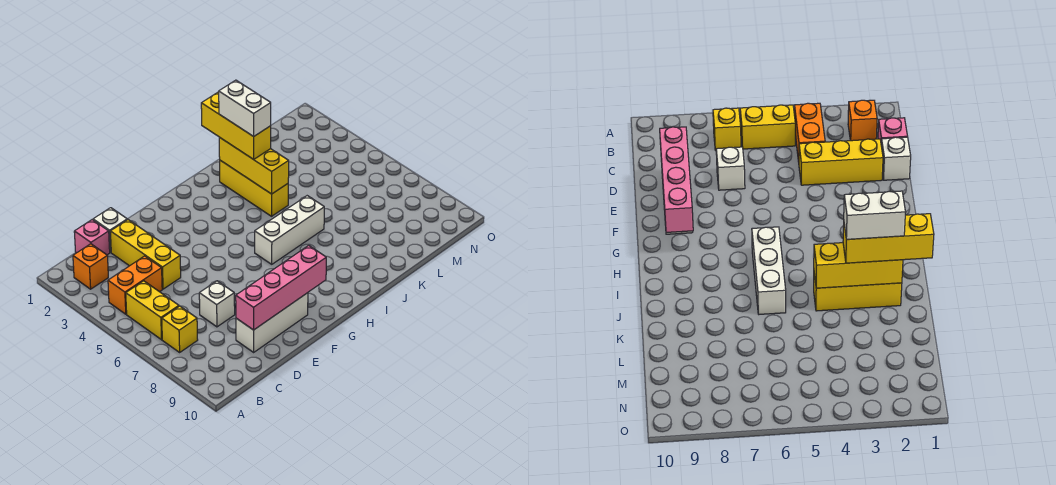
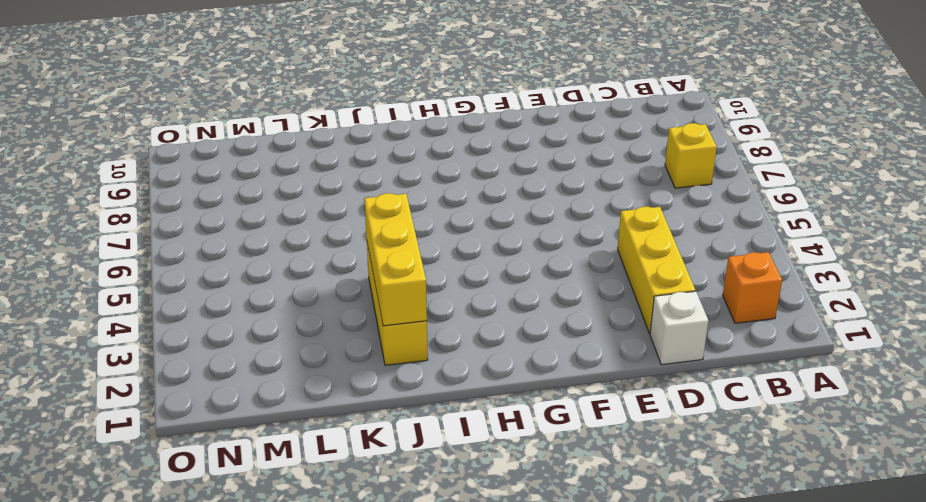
none -> orange brick B4:C4 level 1
none -> yellow brick B5:B6 level 1
none -> pink brick C1 level 1

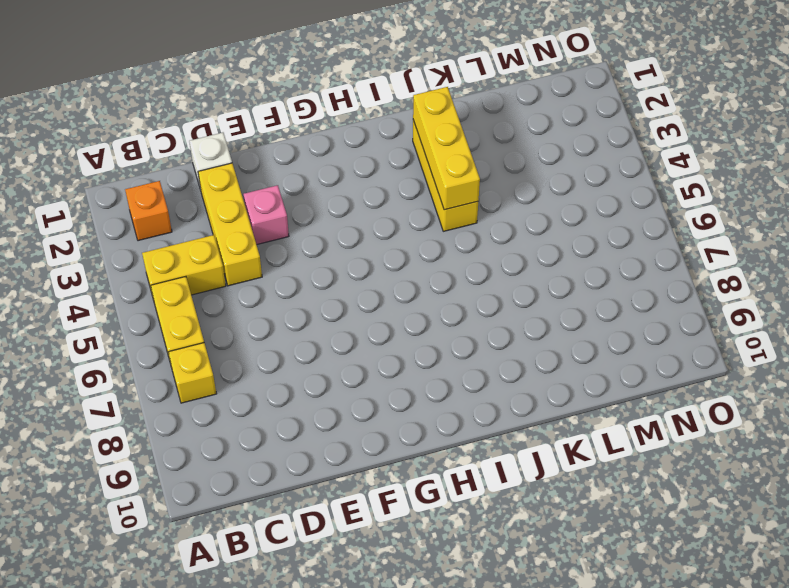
yellow brick B4:C4 level 1 -> orange brick B4:C4 level 1
pink brick E3 level 1 -> pink brick C1 level 1
none -> white brick D7 level 1
none -> white brick D9:F9 level 1
none -> white brick H6:J6 level 1

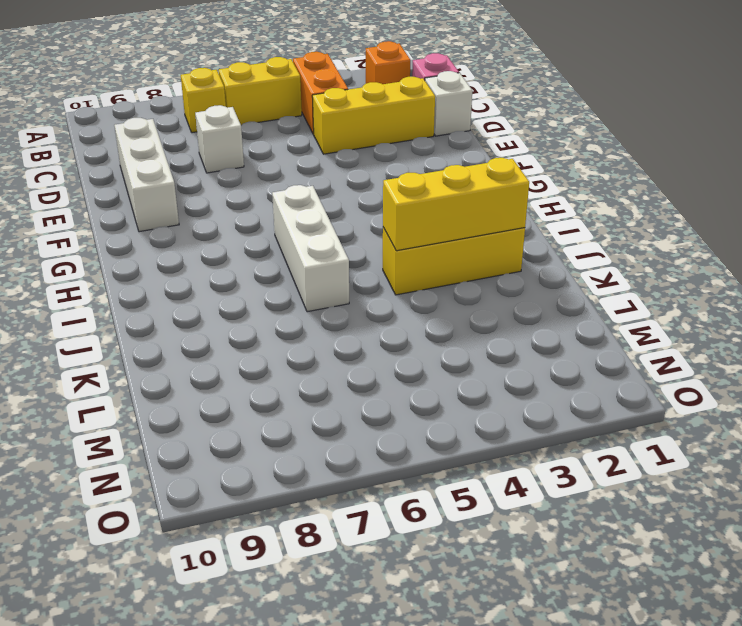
none -> pink brick D9:G9 level 2
none -> yellow brick J1:J3 level 3
none -> white brick J2:J3 level 4

